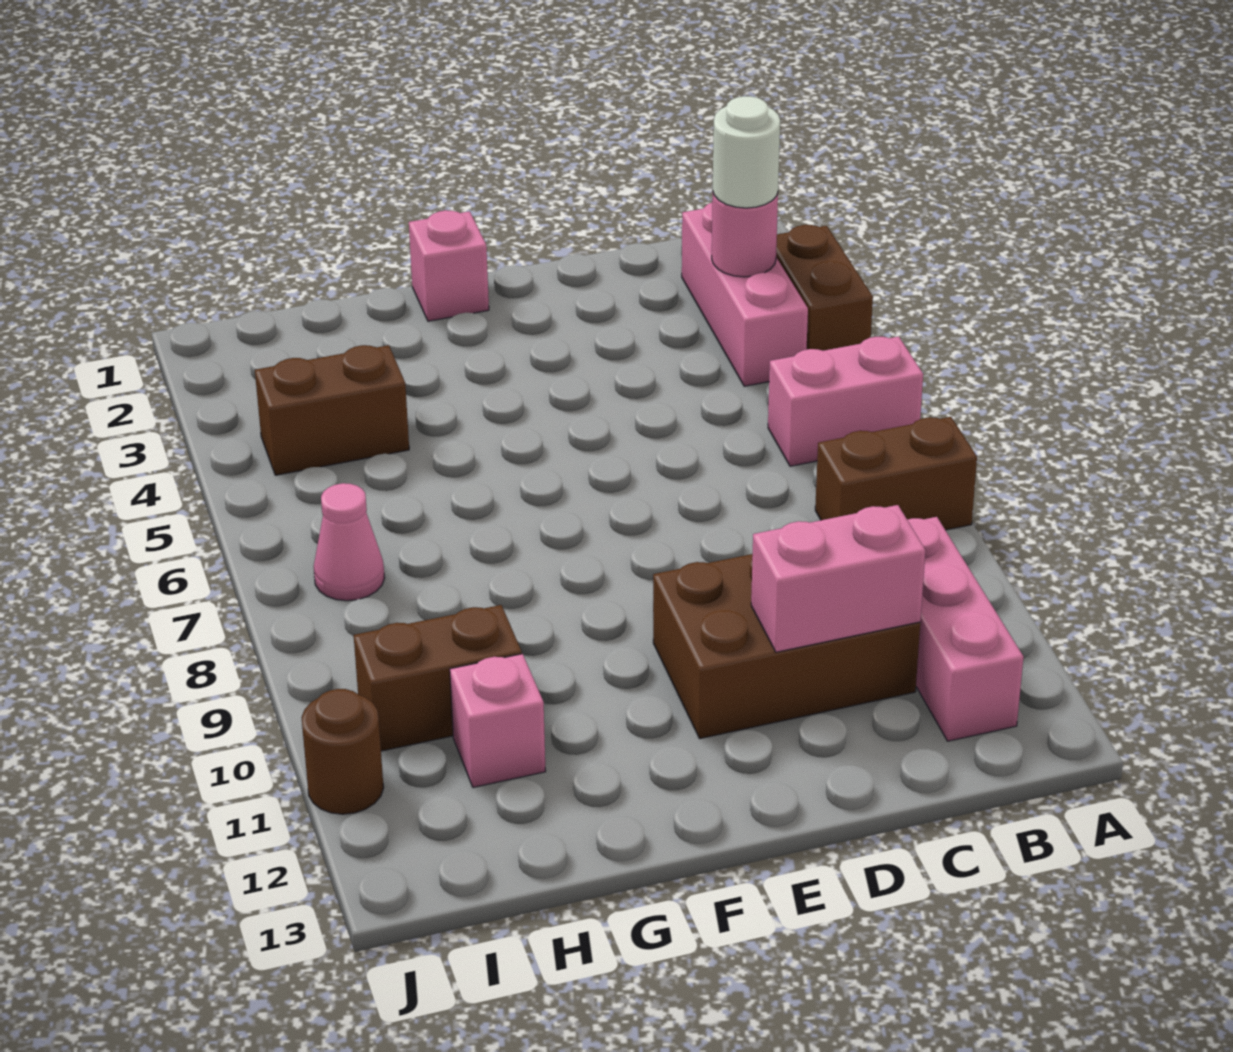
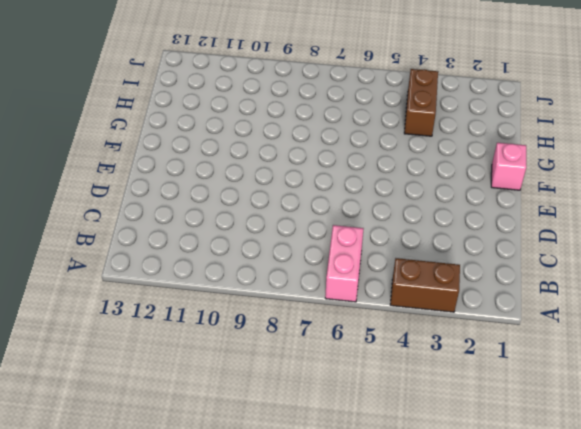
none -> brown brick A8:B8 level 1
none -> pink brick B2:B4 level 1
none -> pink brick B10:B12 level 1

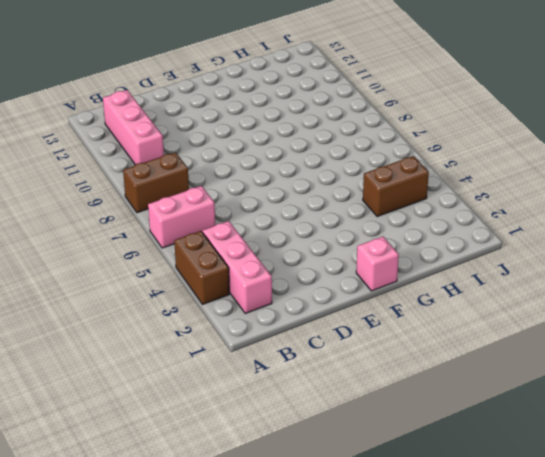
none -> brown brick C10:E11 level 1
none -> brown brick H10:I10 level 1
none -> pink brick H11 level 1

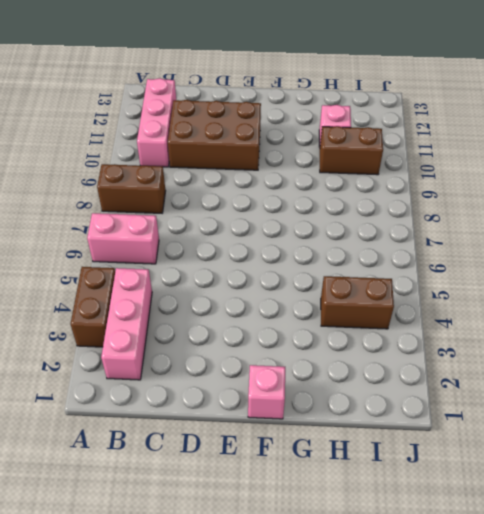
none -> pink cone I7 level 1
none -> brown round brick J11 level 1
none -> pink round brick B3 level 2

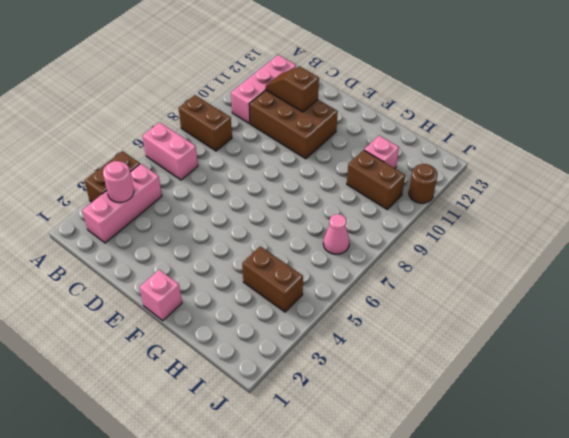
brown slope C11:D11 level 2 top D -> pink brick C11:D11 level 2
none -> white round brick B3 level 3

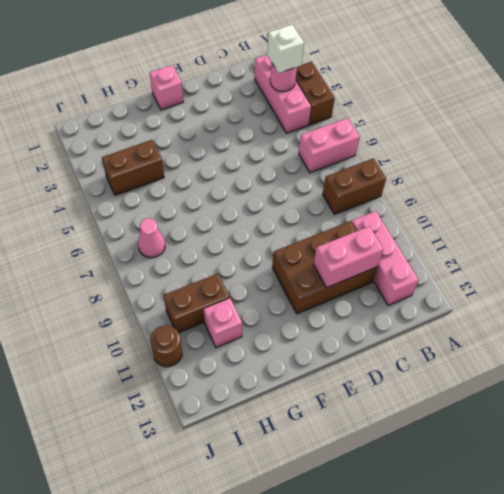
white brick B3 level 3 -> white round brick B3 level 3

